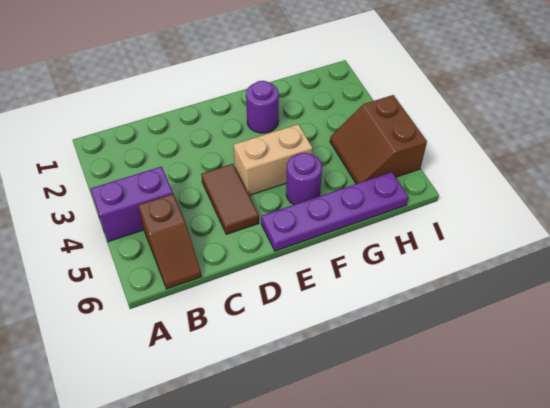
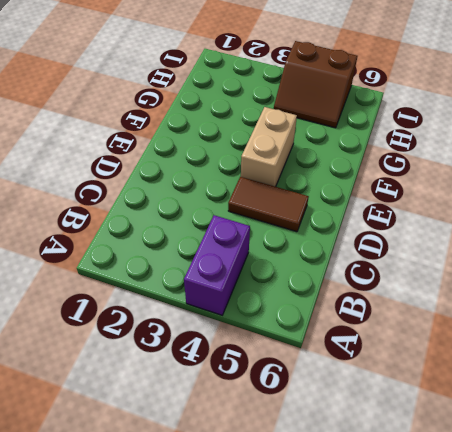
none -> brown slope B5:B6 level 1 top 5
none -> purple plate E6:H6 level 1

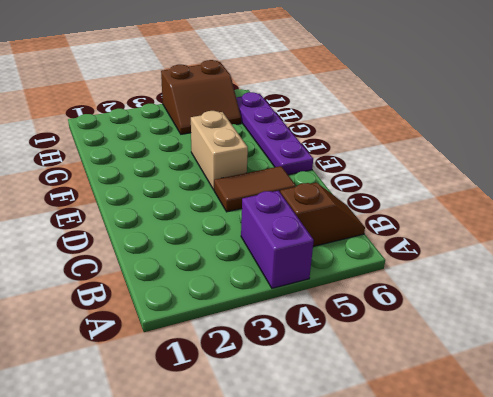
none -> purple round brick F2 level 1
none -> purple round brick F5 level 1

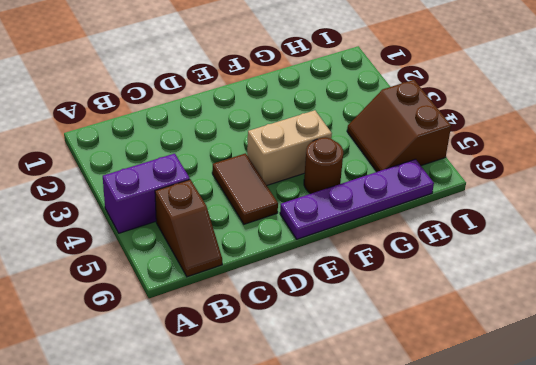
brown round brick F5 level 1 -> purple round brick F5 level 1
none -> purple round brick F2 level 1

